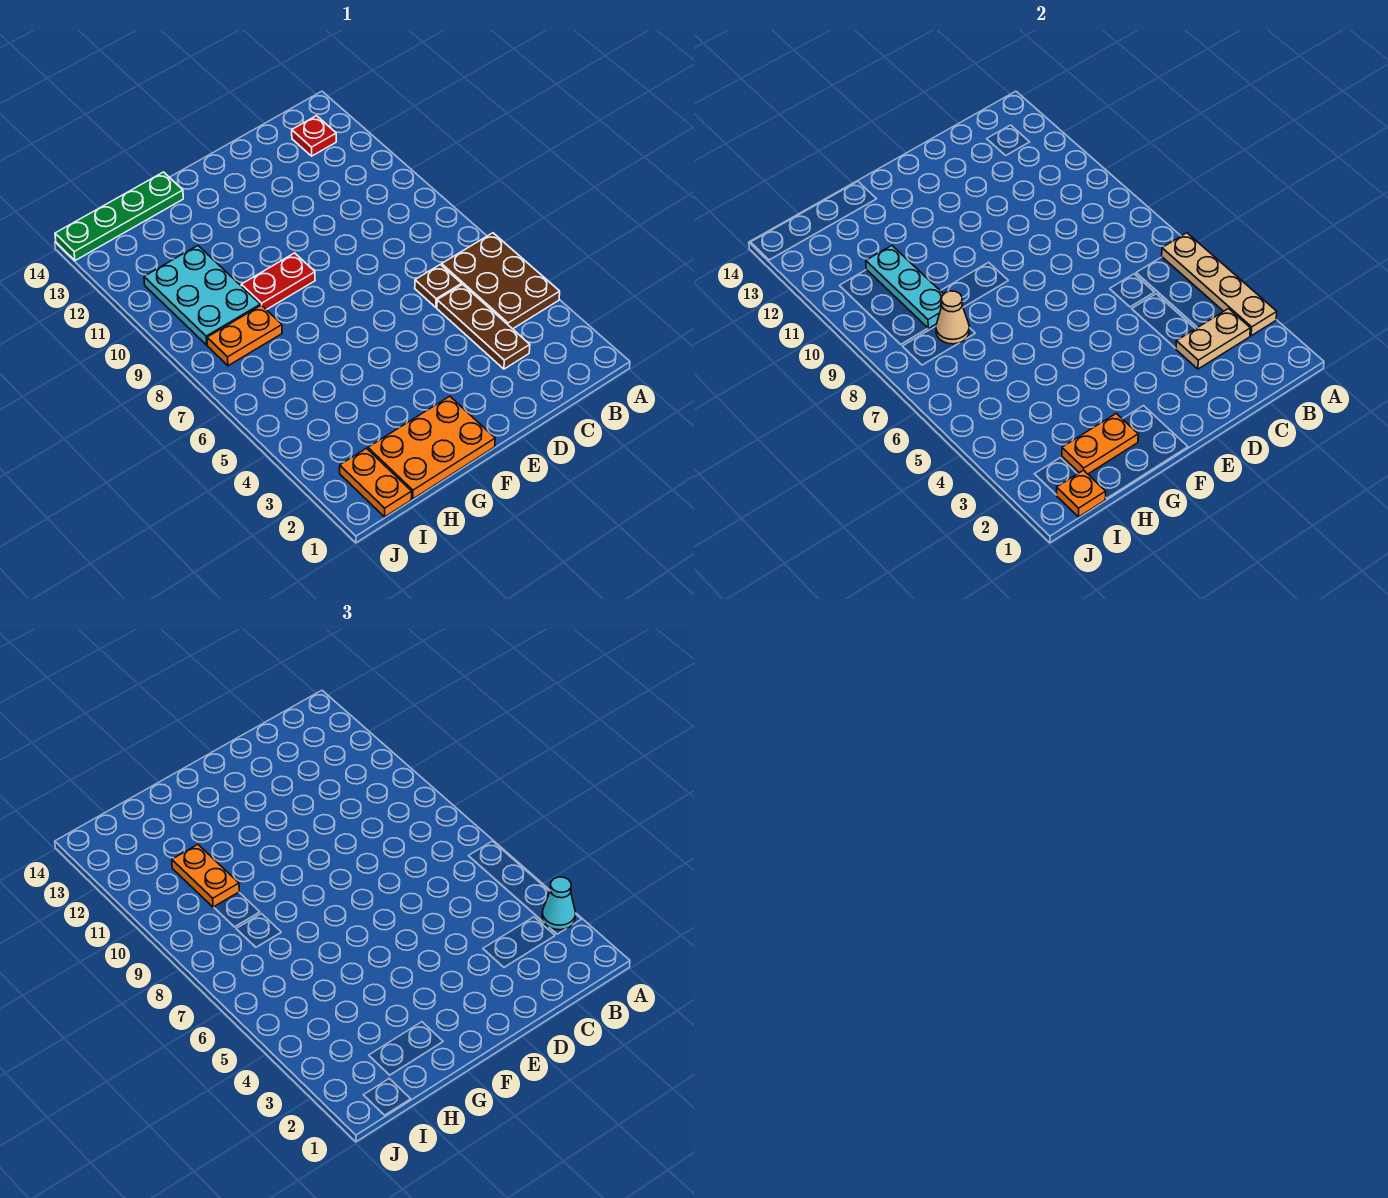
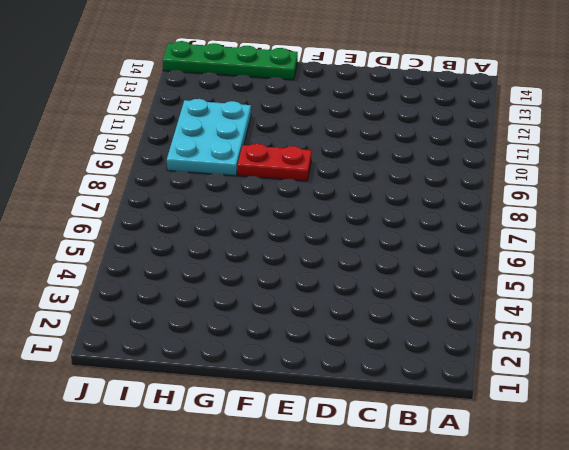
none -> brown plate A4:B6 level 1
none -> red plate B13 level 1
none -> brown plate C3:C5 level 1

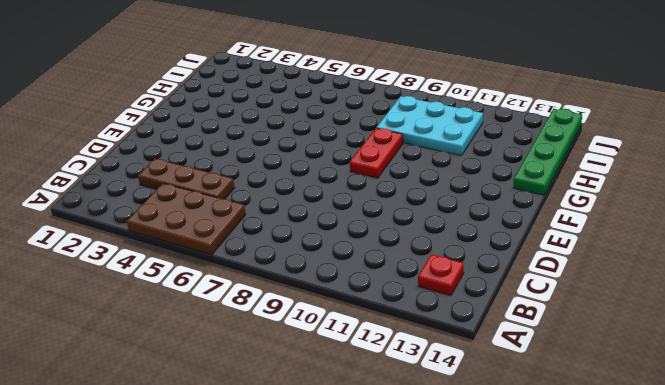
none -> brown plate C6 level 1
none -> orange plate F1:H2 level 1
none -> orange plate H8:I8 level 1

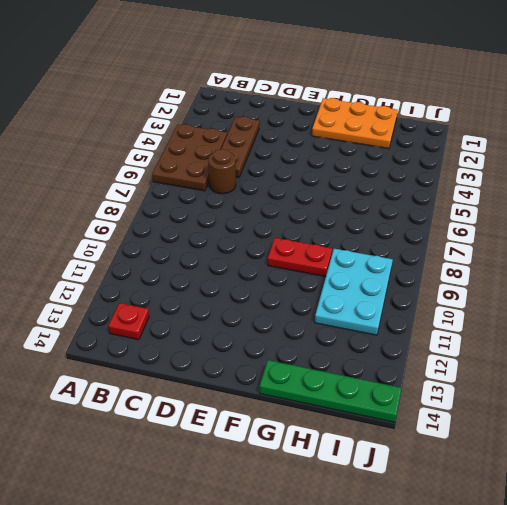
brown round brick C6 level 1 -> brown plate C6 level 1
none -> orange plate H8:I8 level 1
none -> orange plate I1:I2 level 1
none -> tan plate A3:A6 level 2

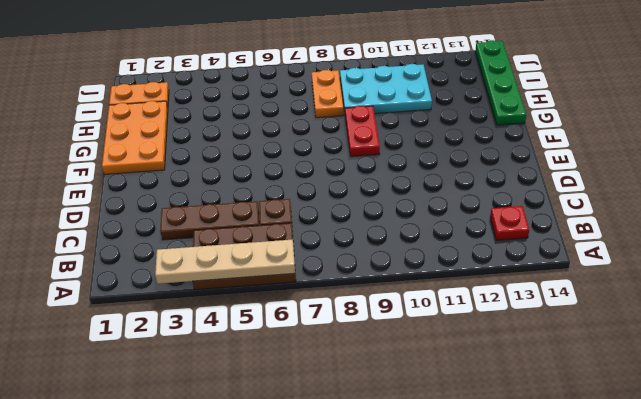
none -> tan plate B3:C3 level 2
none -> orange plate G2:H2 level 2
none -> tan cone H8 level 2

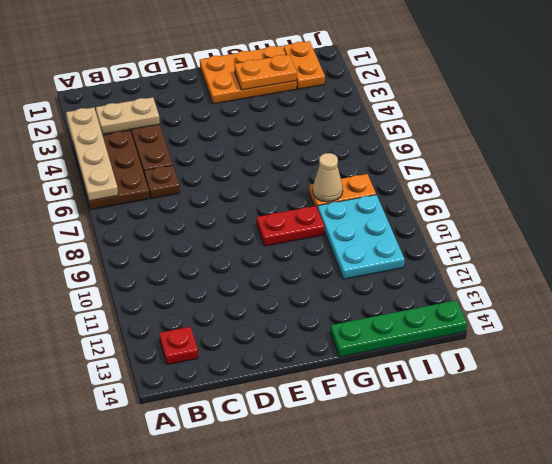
none -> cyan plate H9:H11 level 2
none -> orange plate I1 level 2
none -> cyan cone A3 level 3

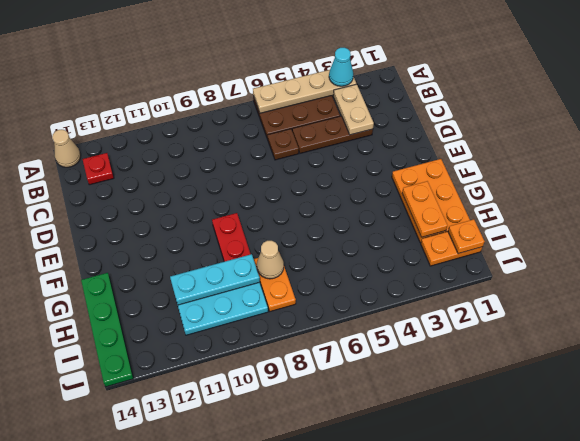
tan cone A14 level 1 -> none
none -> orange plate H10:H11 level 3

